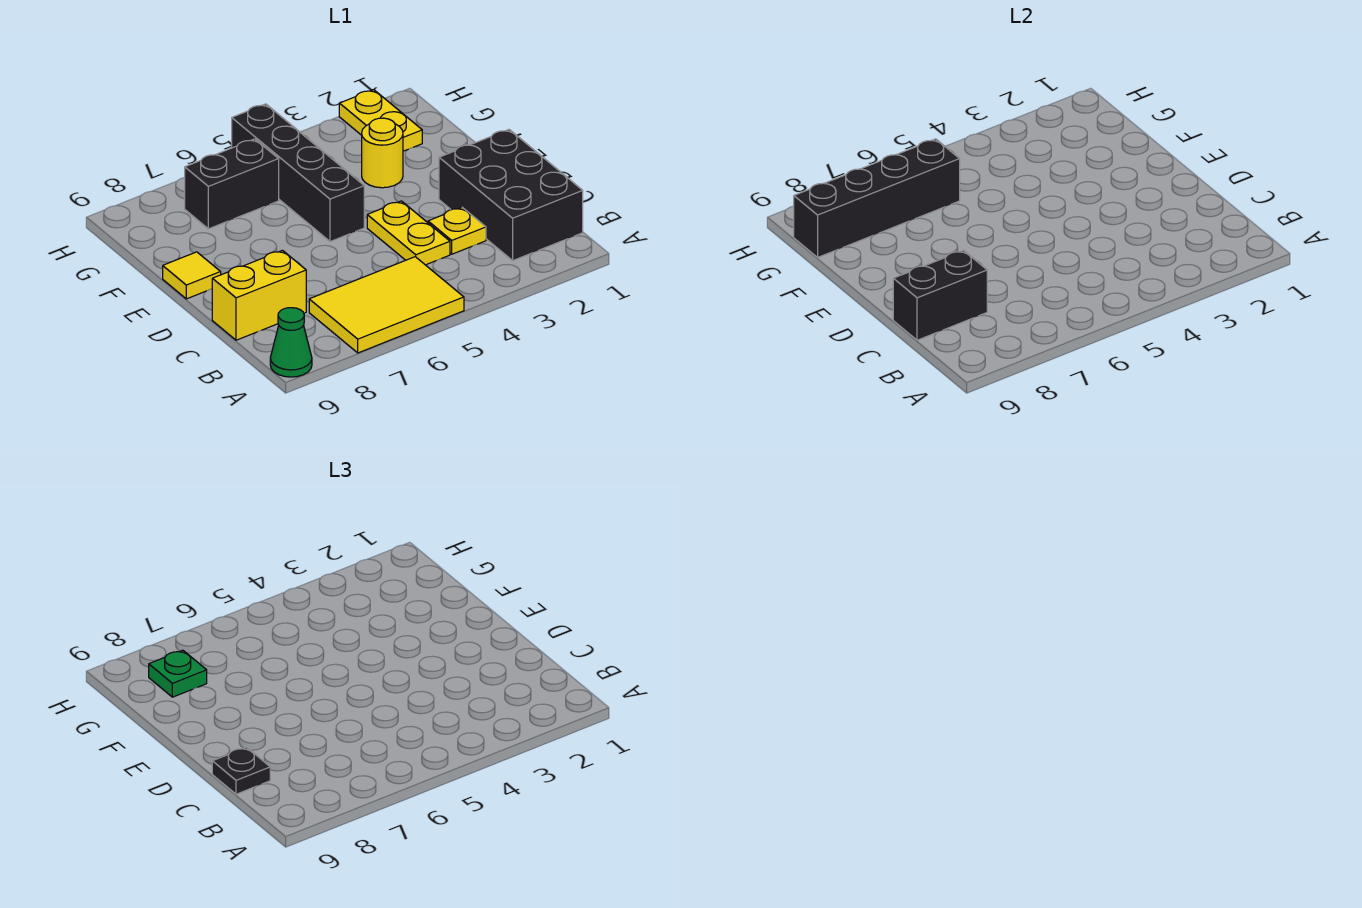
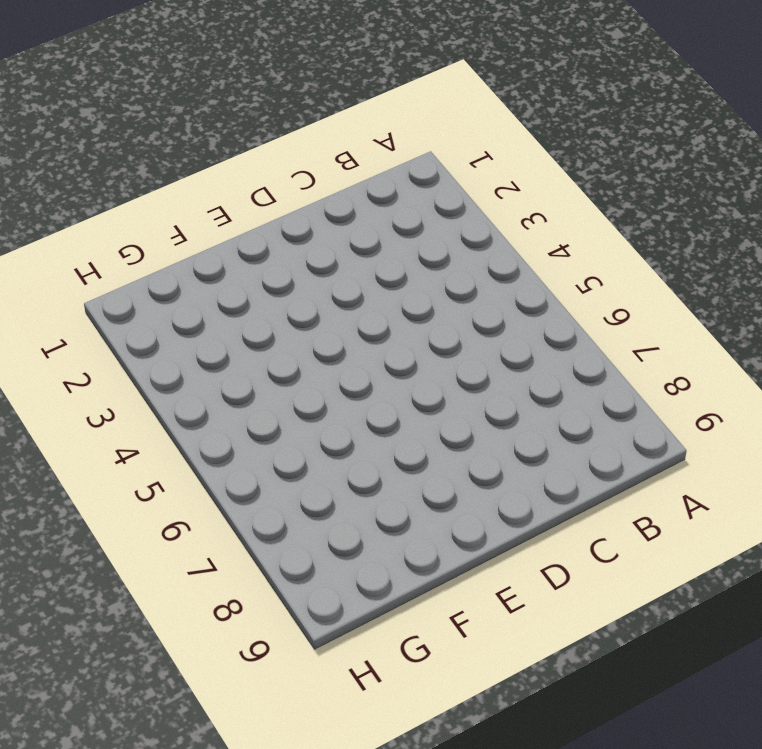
none -> yellow tile A5:B7 level 1
none -> green cone A9 level 1
none -> black brick B1:D2 level 1

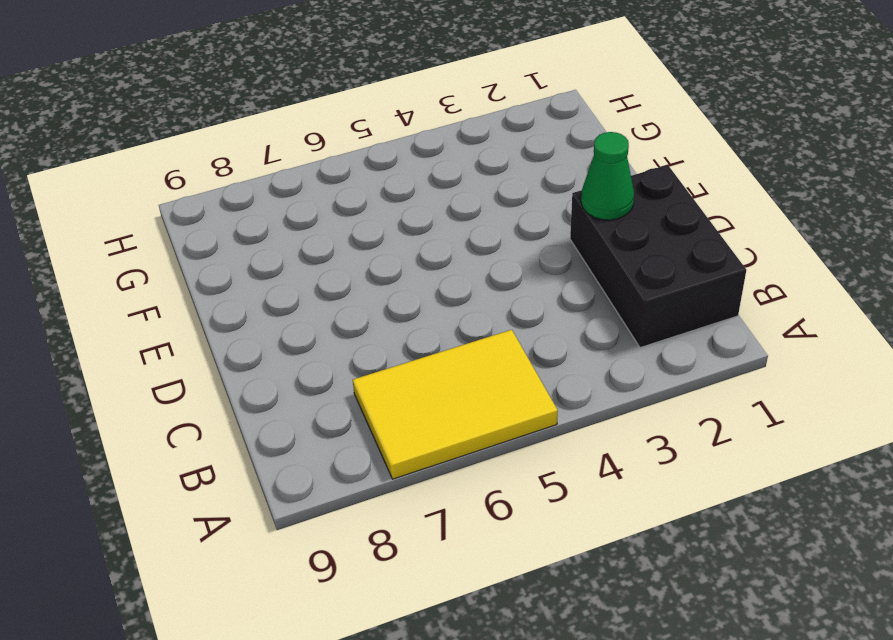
green cone D2 level 2 -> green cone A9 level 1
none -> yellow plate C3 level 1
none -> yellow plate C4:D4 level 1
none -> yellow brick C8:C9 level 1

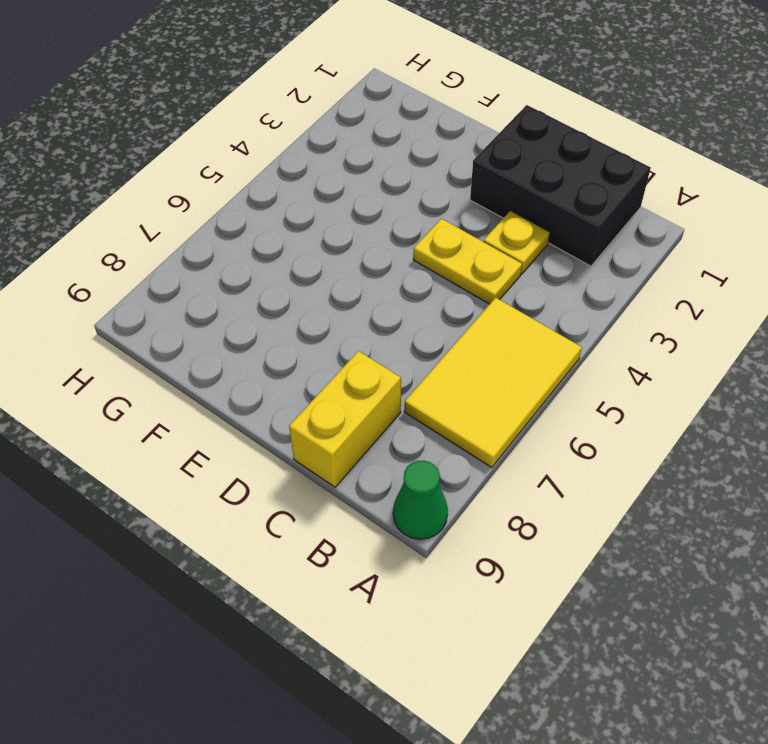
none -> black brick E5:H5 level 1
none -> yellow tile E9 level 1
none -> yellow round brick F3 level 1

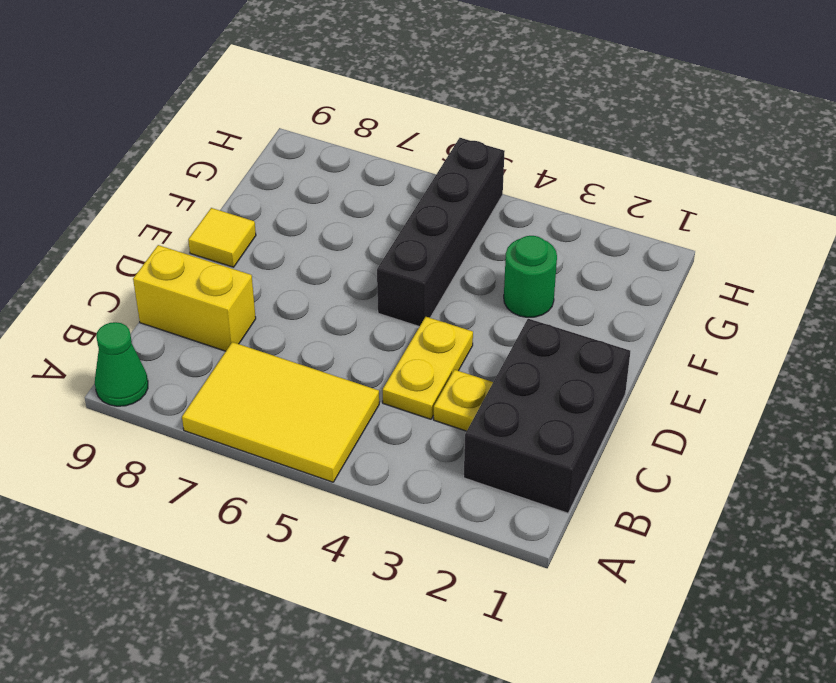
green round brick F3 level 1 -> yellow round brick F3 level 1
none -> yellow plate G2:H2 level 1
none -> black brick G6:G7 level 1
none -> black brick C8:C9 level 2

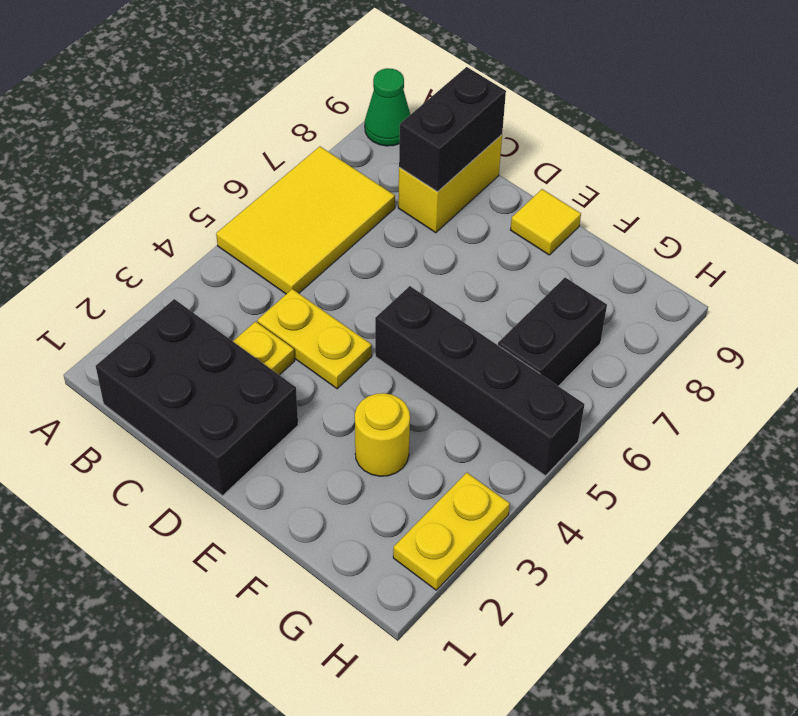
yellow plate H2:H3 level 1 -> yellow plate G2:H2 level 1
none -> black brick G6:G9 level 2
none -> black plate C9 level 3
none -> green plate G8 level 3

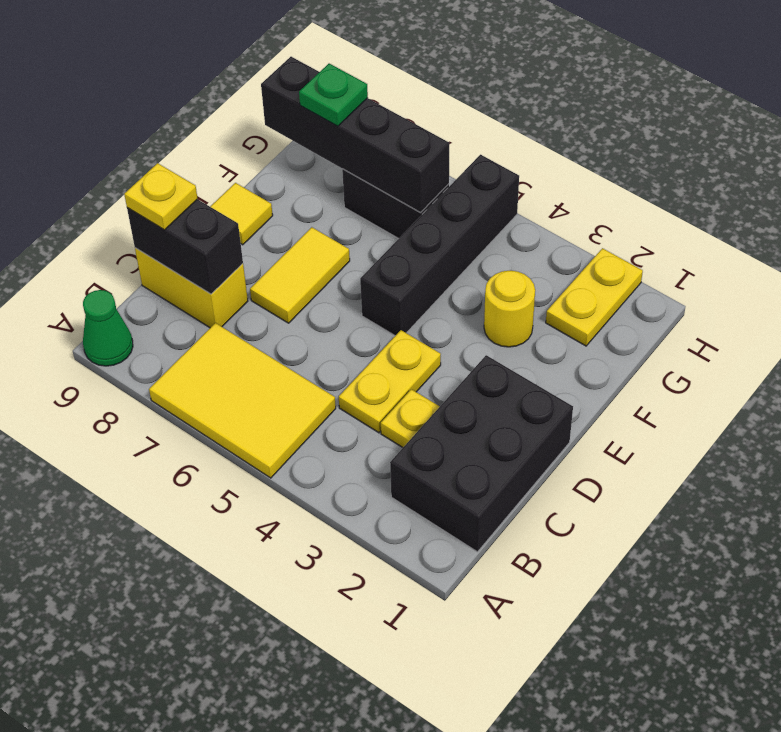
yellow plate C9 level 3 -> black plate C9 level 3
yellow tile D7:E7 level 1 -> none

